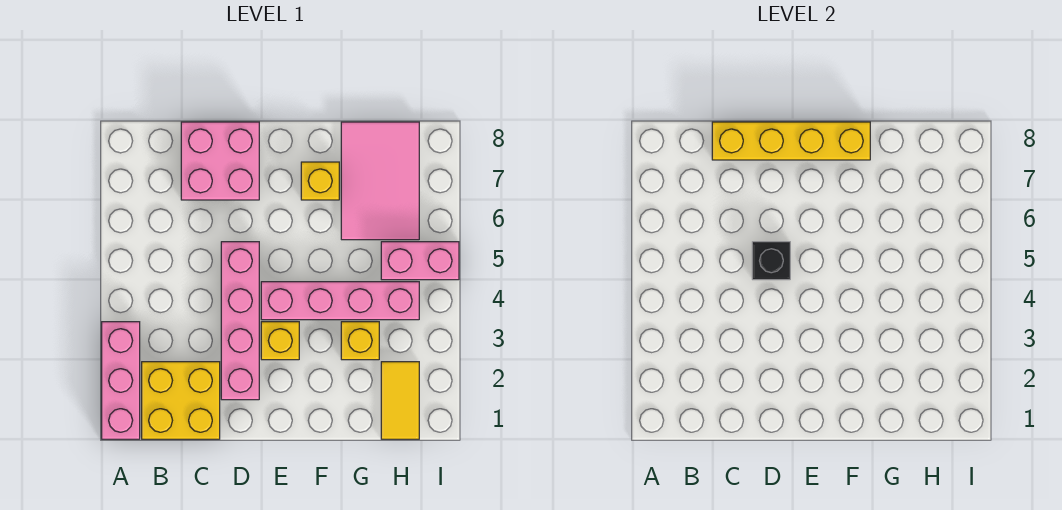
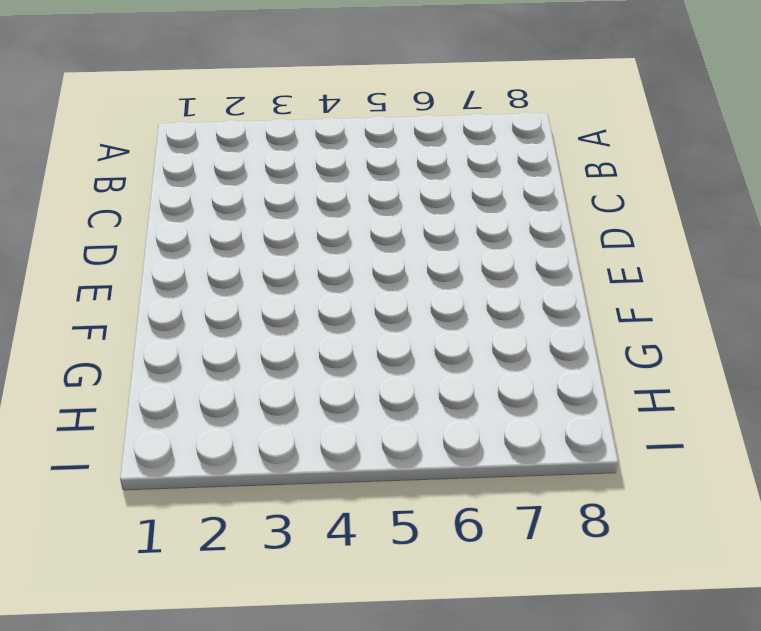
none -> pink brick A1:A3 level 1
none -> yellow brick B1:C2 level 1
none -> pink brick C7:D8 level 1

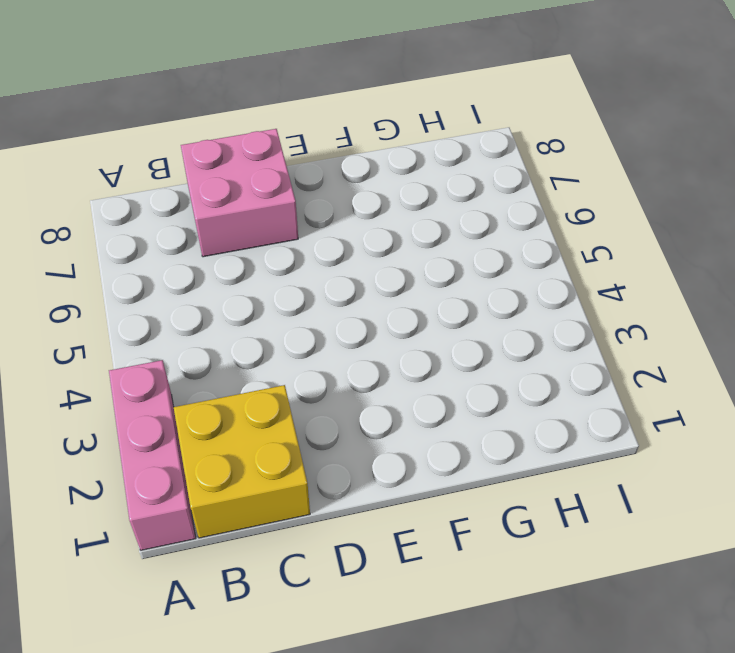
none -> pink brick D2:D5 level 1
none -> yellow brick E3 level 1
none -> pink brick E4:H4 level 1

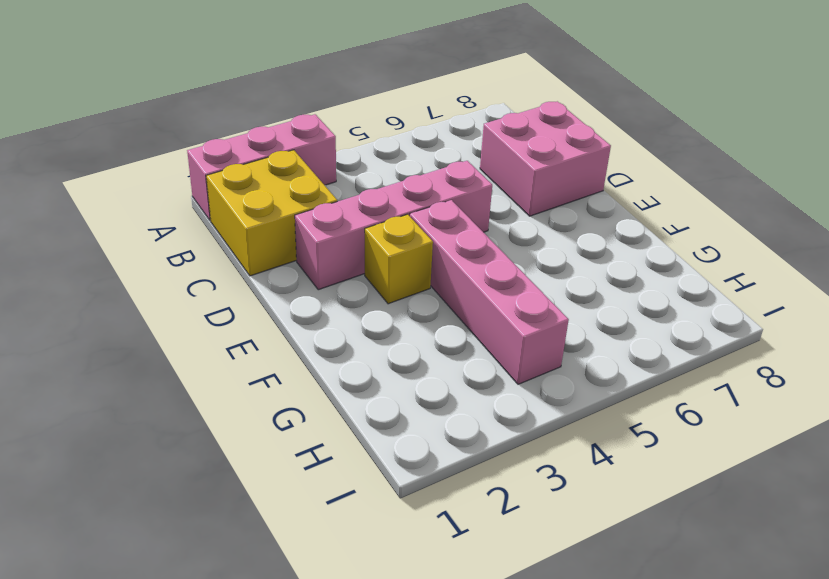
none -> yellow brick F7 level 1
none -> yellow brick G3 level 1
none -> pink tile G6:H8 level 1

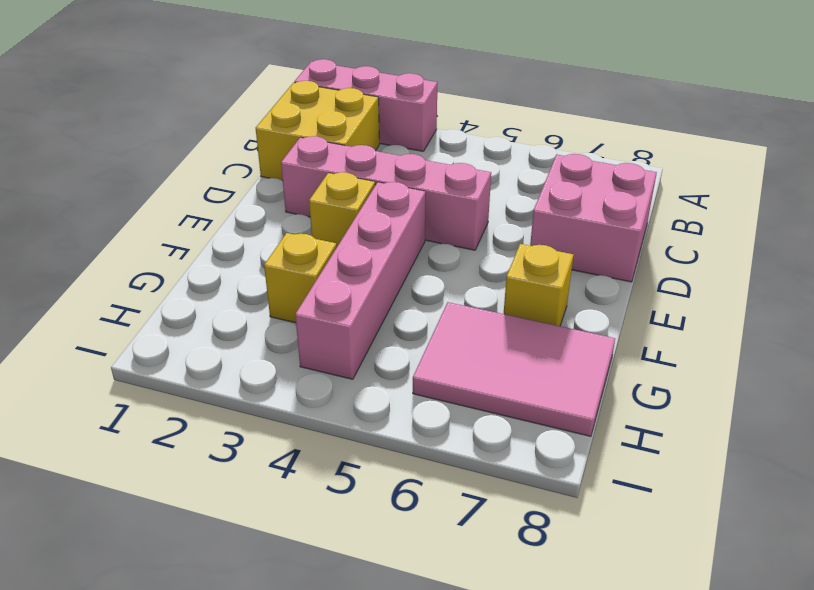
none -> yellow tile H1:H2 level 1
none -> pink brick H5:I5 level 1
none -> yellow brick C8:F8 level 2

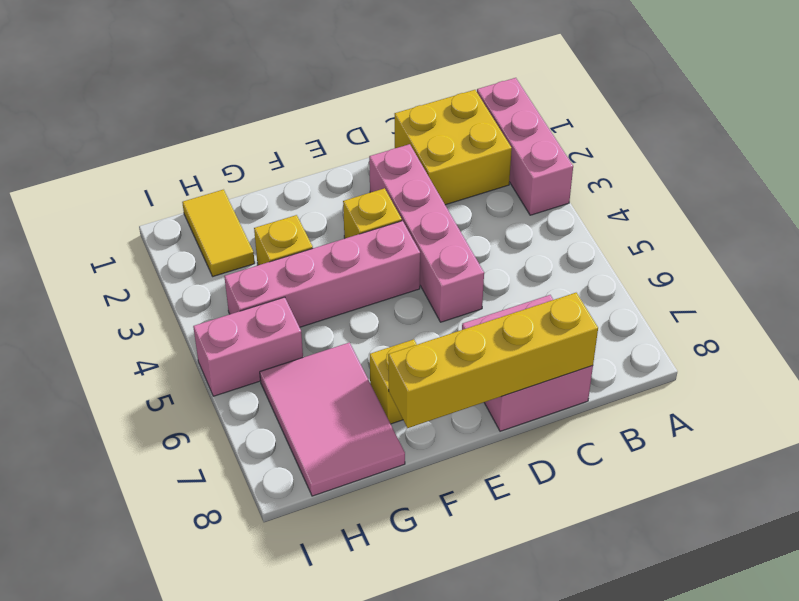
none -> black brick D5 level 2

